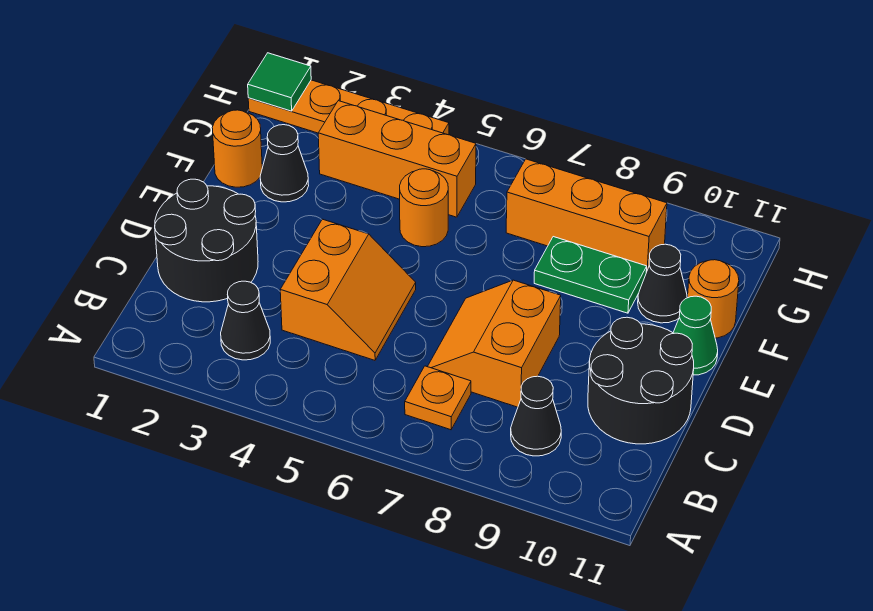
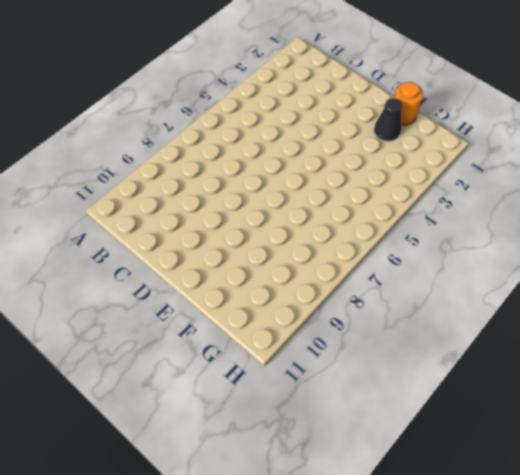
none -> black cone B3 level 1
none -> orange plate B7 level 1
none -> black cone B9 level 1

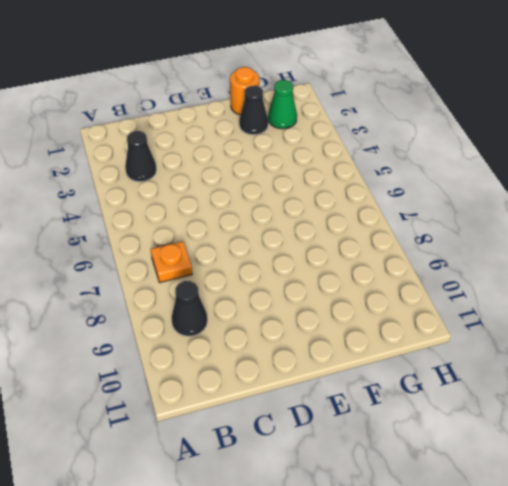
green cone G2 level 1 -> green cone E11 level 1
none -> black round brick C1:D2 level 1
none -> orange slope C4:D5 level 1 top 4
none -> orange slope C7:D8 level 1 top 8

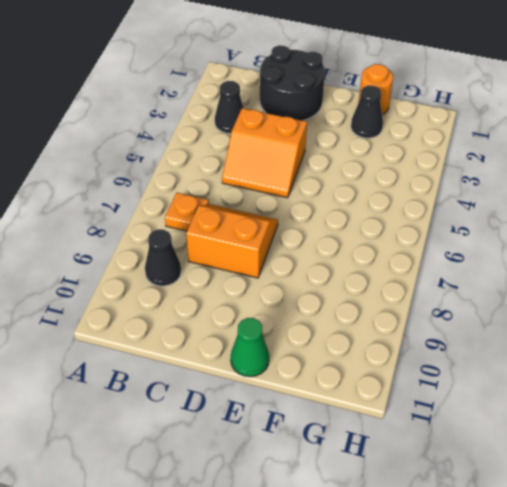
none -> black round brick C10:D11 level 1
none -> orange round brick F5 level 1
none -> green plate F8:F9 level 1

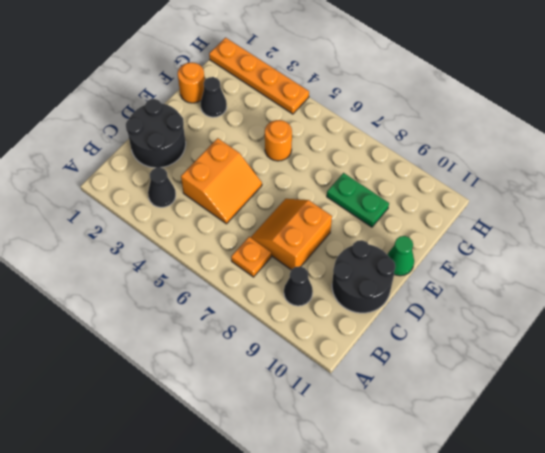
none -> black cone F10 level 1
none -> orange round brick F11 level 1
none -> orange brick G3:G5 level 1

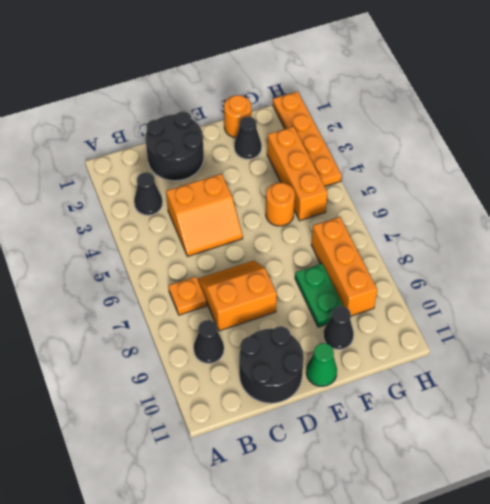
none -> orange round brick F11 level 1
none -> green tile H1 level 2

